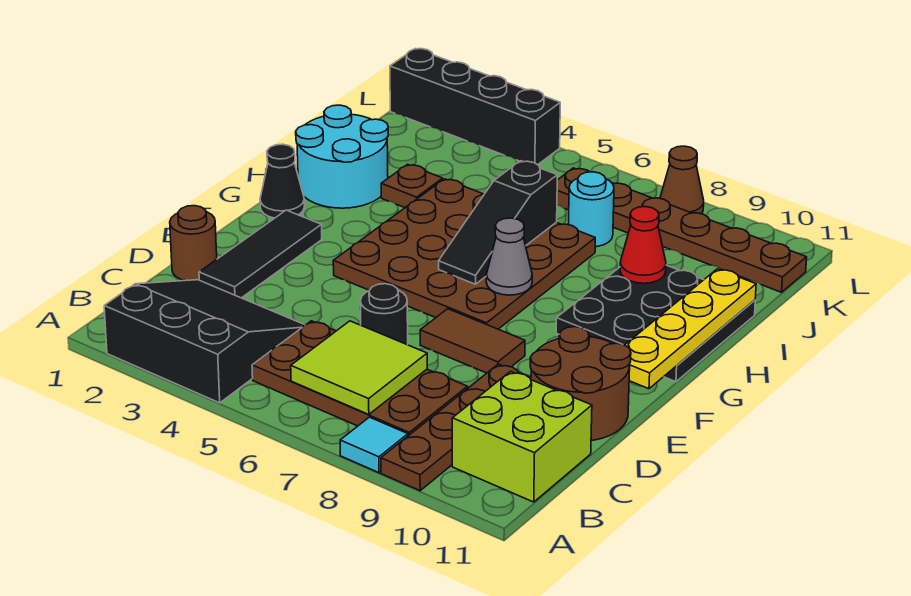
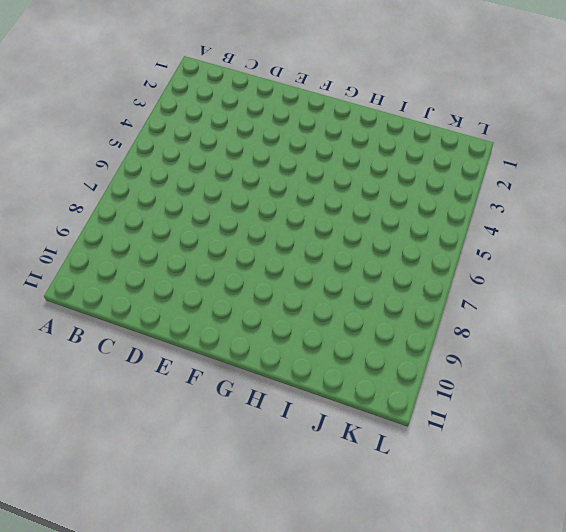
none -> black slope A2:C4 level 1 top A
none -> cyan tile A8 level 1
none -> brown plate A9:D9 level 1

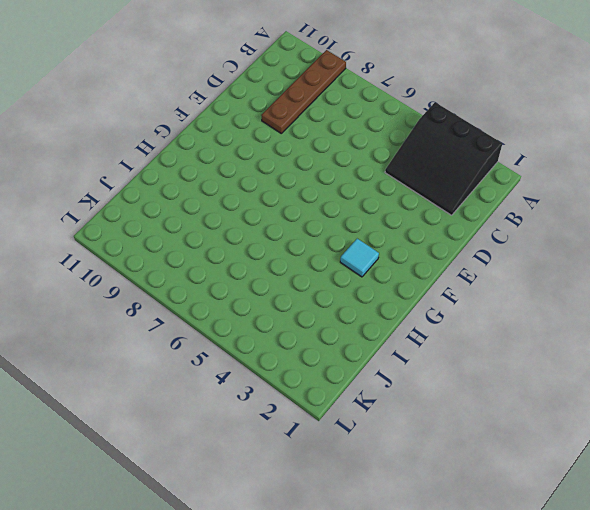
cyan tile G3 level 1 -> cyan tile A8 level 1
none -> brown plate B5:C8 level 1
none -> lime brick B10:C11 level 1
none -> brown round brick D1 level 1

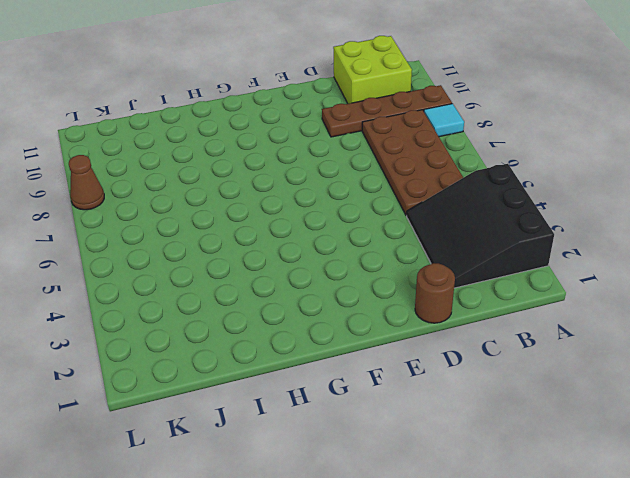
none -> black tile D2:F2 level 1
none -> black round brick D6 level 1
none -> brown round brick D10:E11 level 1

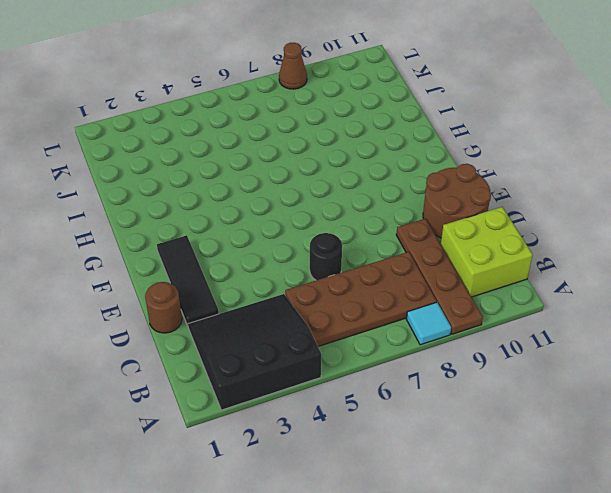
none -> brown tile E7:E8 level 1
none -> brown plate F4:I7 level 1
none -> black cone G1 level 1

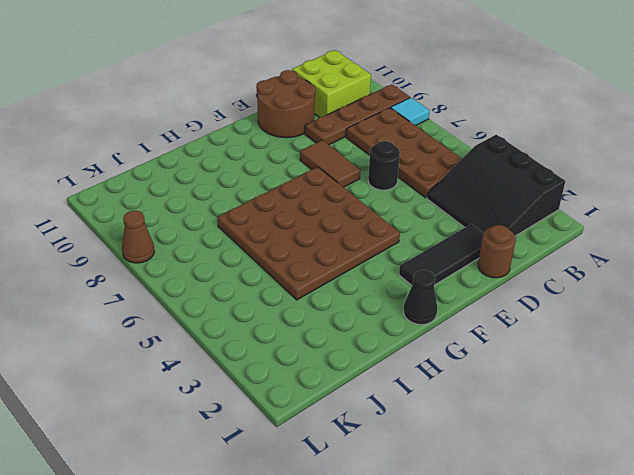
none -> black plate G9:I11 level 1
none -> cyan round brick H1:I2 level 1
none -> brown plate I3 level 1

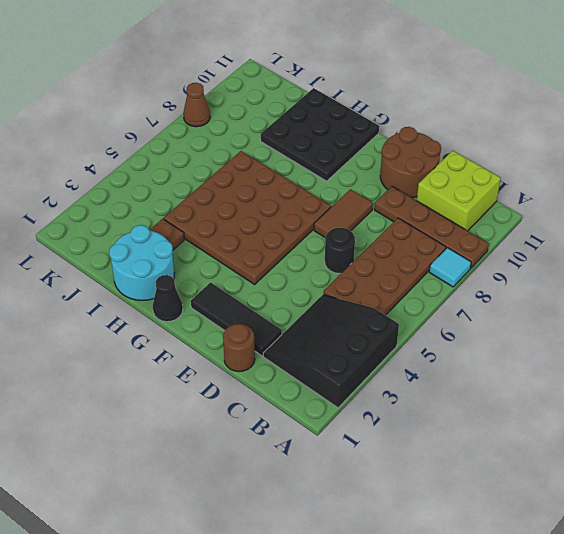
none -> cyan round brick J7 level 1
none -> brown plate K6:K11 level 1
none -> black brick L1:L4 level 1

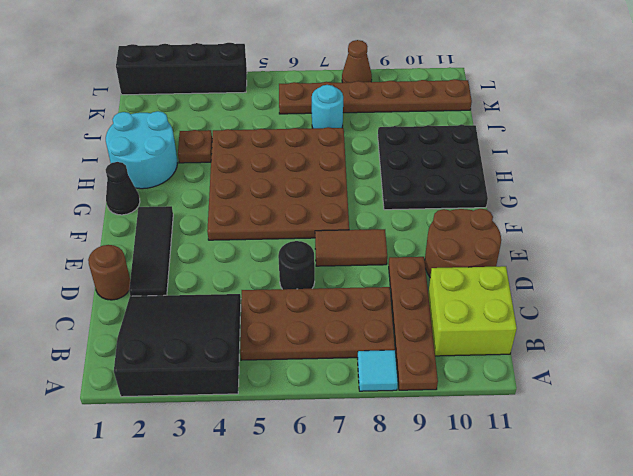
none -> lime tile B6:C7 level 2
none -> yellow plate F11:I11 level 2
none -> black slope G6:I6 level 2 top I

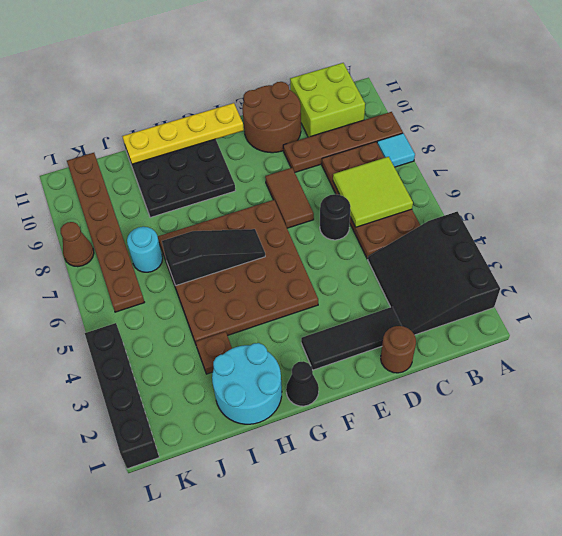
none -> grey cone G7 level 2
none -> red cone I9 level 2

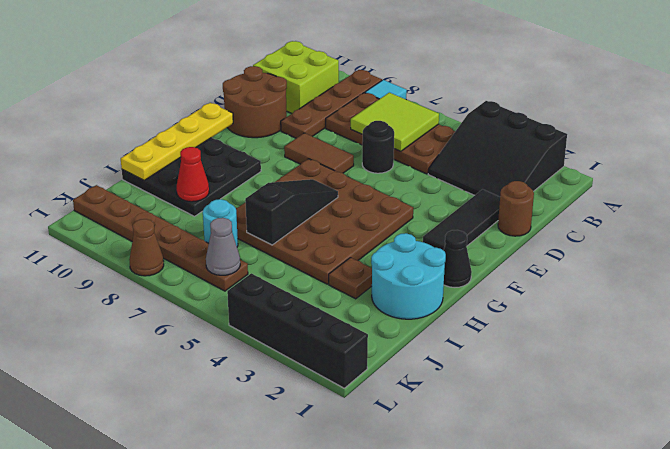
grey cone K6 level 2 -> grey cone G7 level 2

